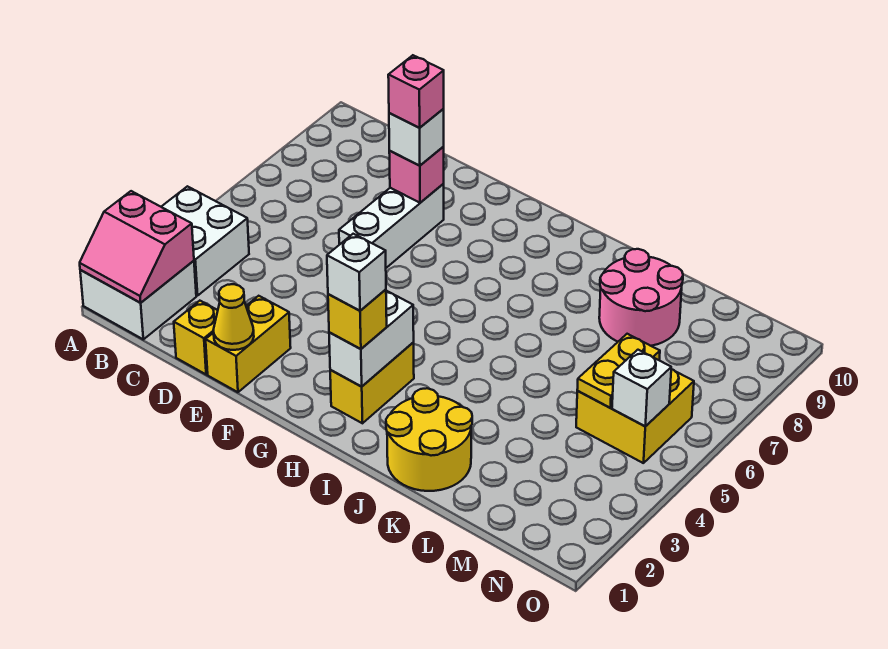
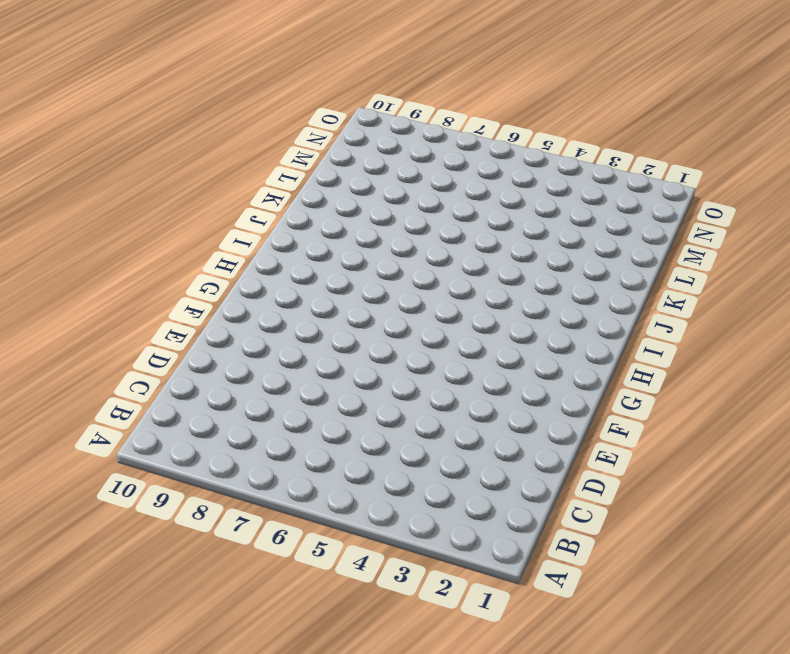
none -> white brick A1:B2 level 1
none -> white brick A3:B4 level 1
none -> yellow brick D1 level 1

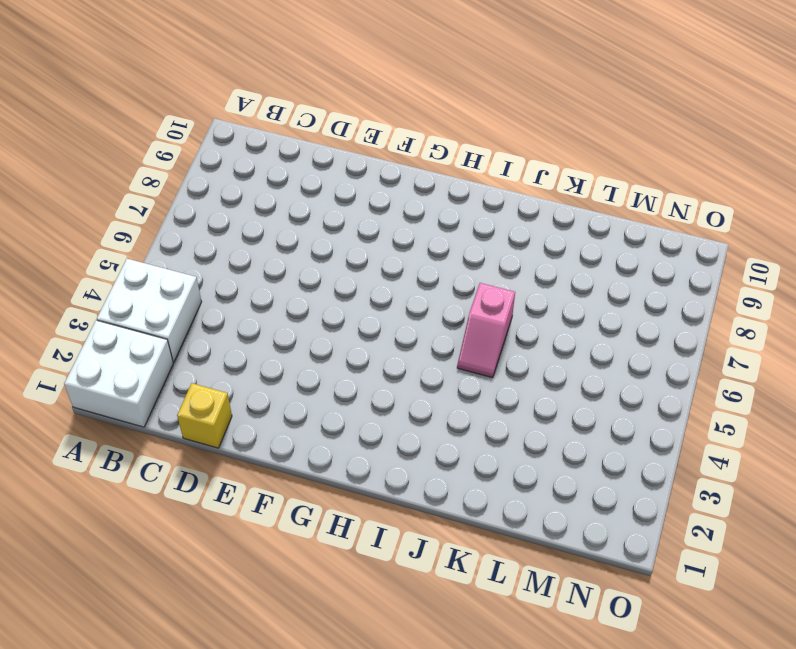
pink slope J5:J6 level 1 top 6 -> none
none -> yellow brick E1:E2 level 1
none -> white brick E6:E8 level 1
none -> yellow brick H2:H3 level 1

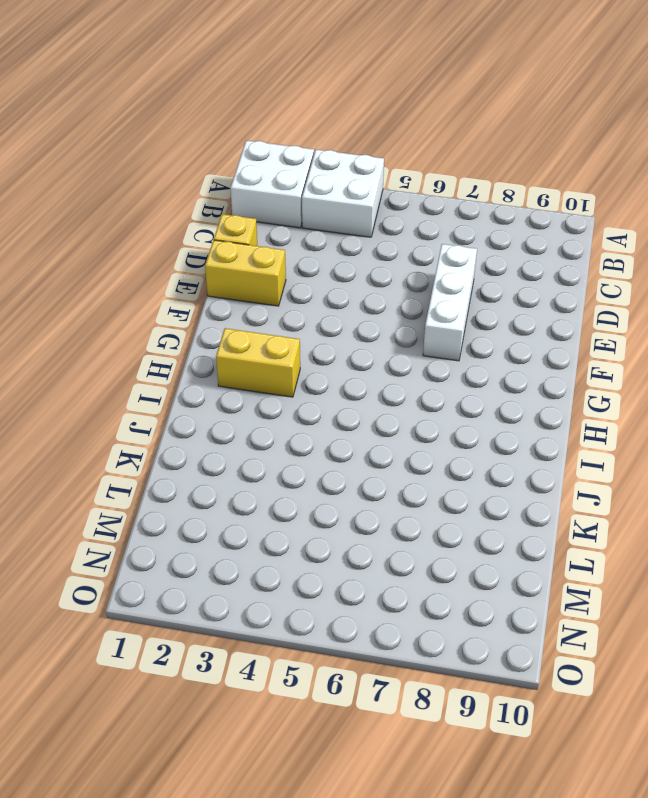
white brick D7:F7 level 1 -> white brick E6:E8 level 1
none -> yellow round brick J1:K2 level 1
none -> pink round brick K8:L9 level 1
none -> yellow brick M5:N6 level 1

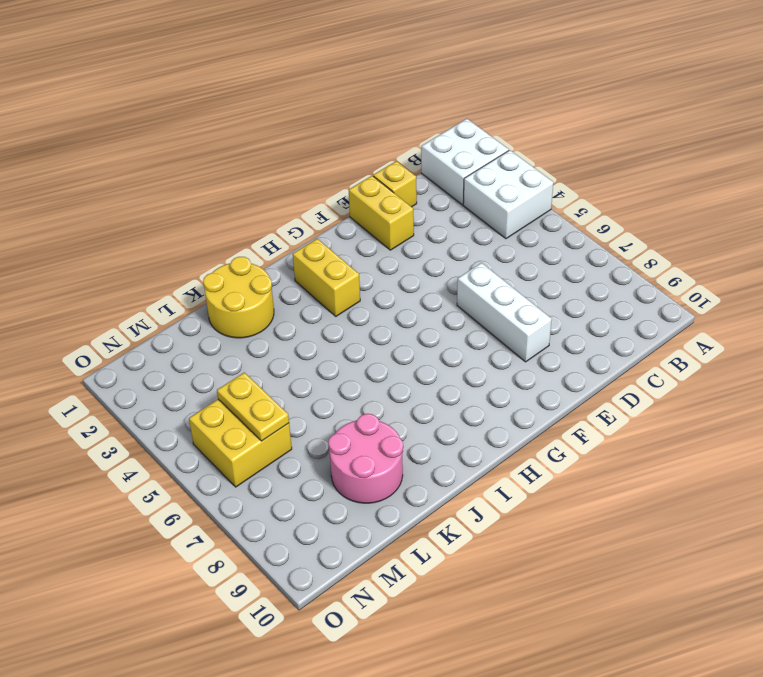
none -> pink slope A1:B2 level 2 top 2
none -> yellow cone E1 level 2
none -> pink brick E8 level 2

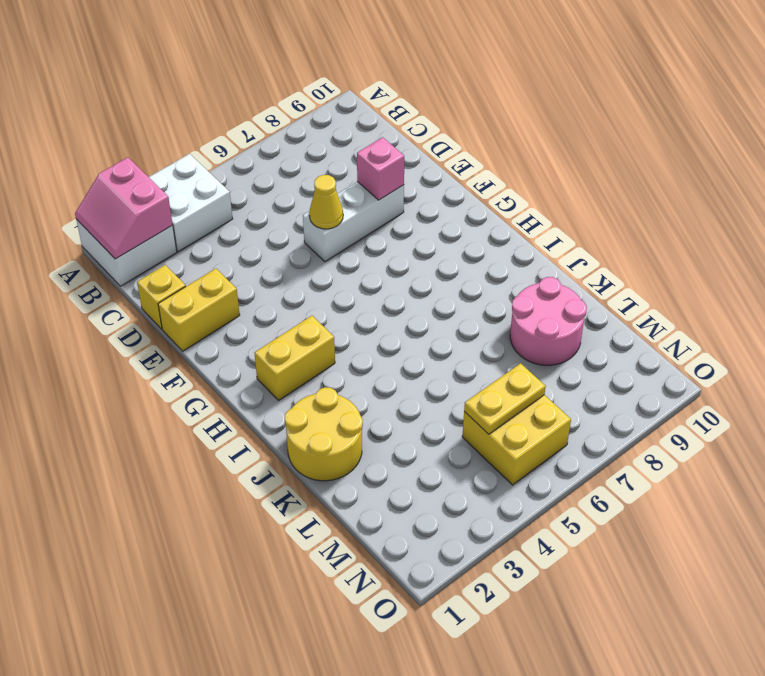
yellow cone E6 level 2 -> yellow cone E1 level 2
none -> white brick H2:H3 level 2
none -> white brick N5 level 2
none -> white brick E8 level 3

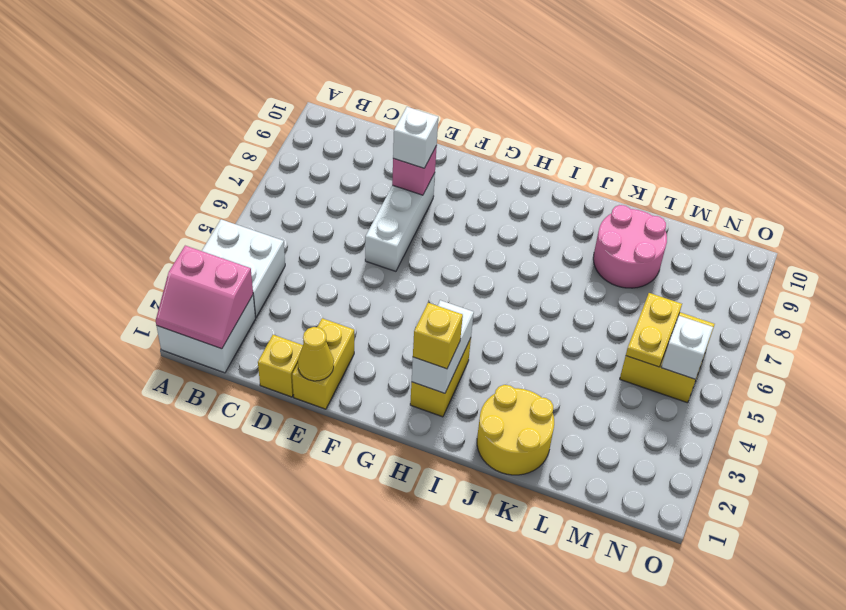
none -> pink brick E8 level 4
none -> white brick H2 level 4

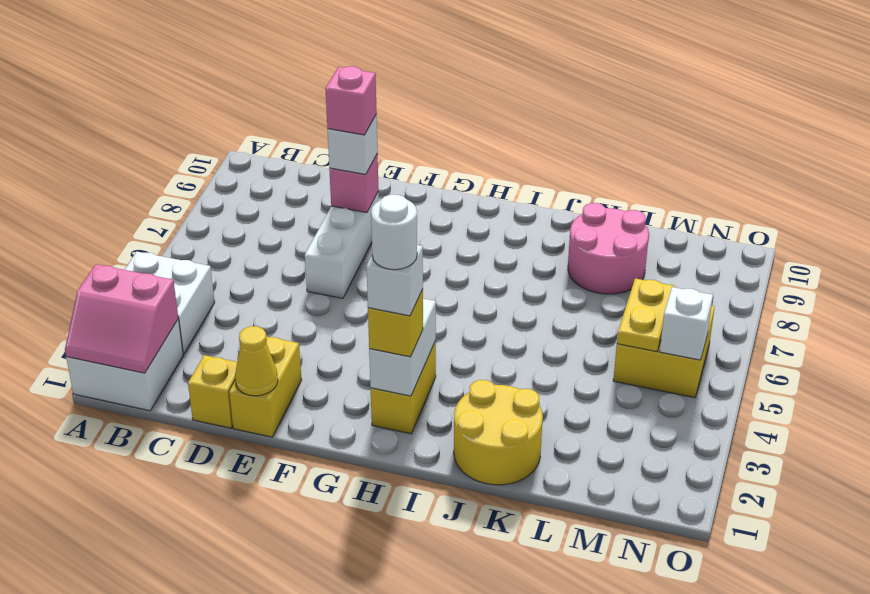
white round brick H2 level 5 -> none

